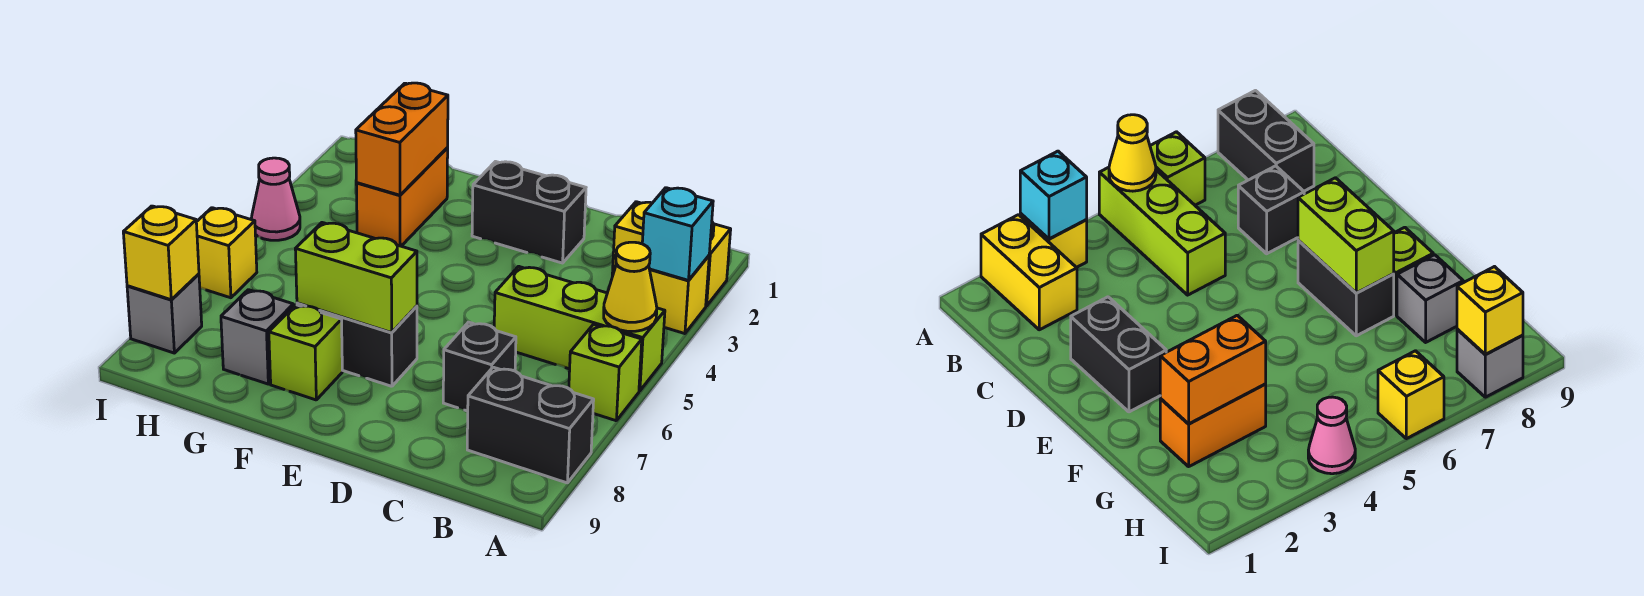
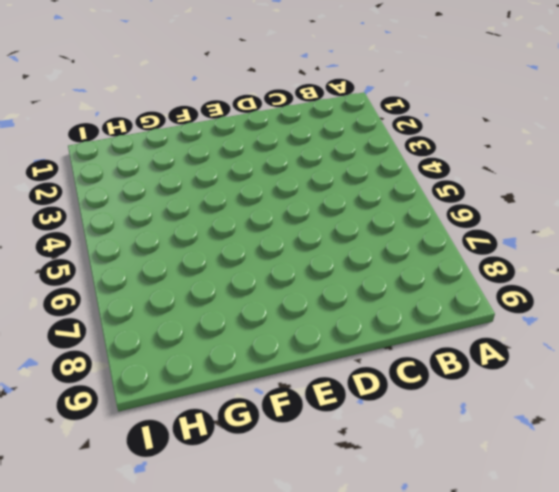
none -> yellow brick A2:B2 level 1
none -> yellow brick A3 level 1
none -> lime brick A5:C5 level 1

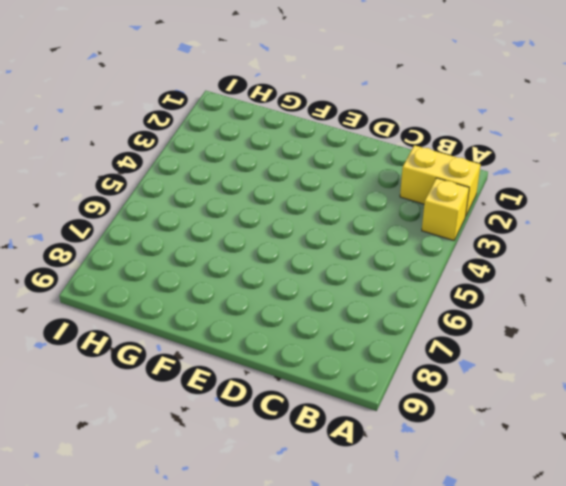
none -> lime brick A5:C5 level 1
none -> lime brick A6 level 1
none -> black brick A8:B8 level 1

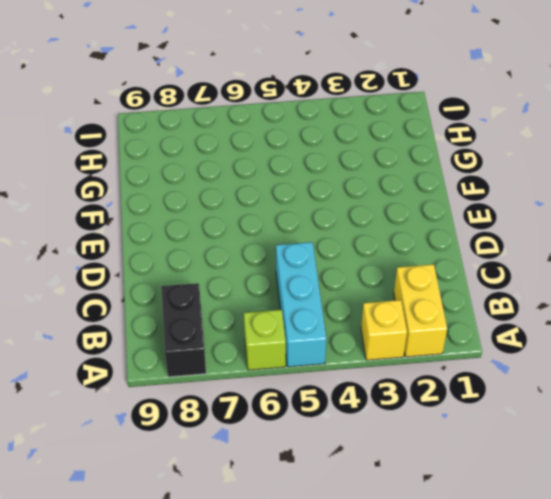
cyan brick A5:C5 level 1 -> lime brick A5:C5 level 1
none -> black brick C7 level 1
none -> black brick D2:E2 level 1
none -> black brick E7:F7 level 1

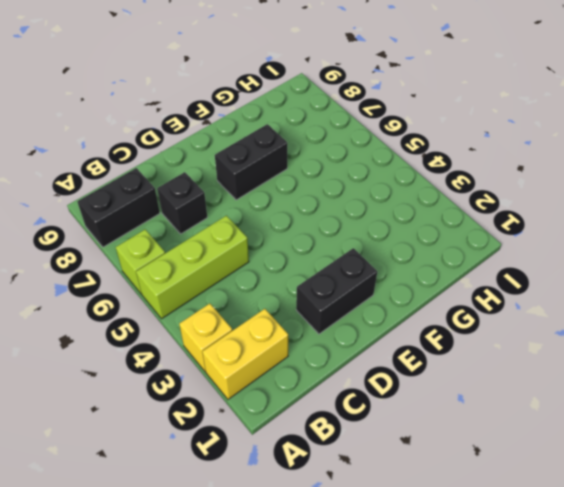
none -> lime brick F8 level 1
none -> orange brick G2:G3 level 1
none -> grey brick G8 level 1

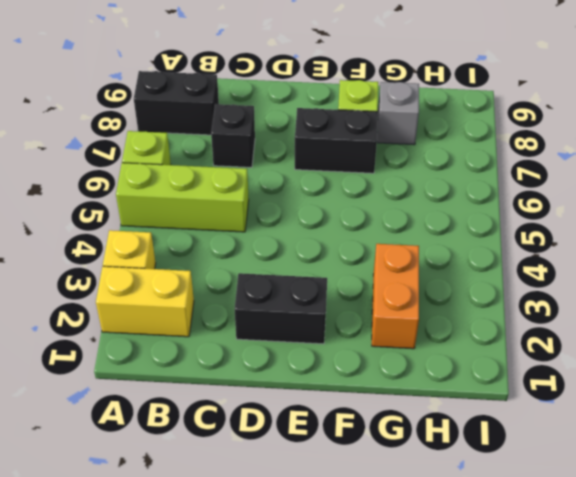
none -> pink cone I4 level 1
none -> yellow brick I6 level 1
none -> grey brick I8 level 1

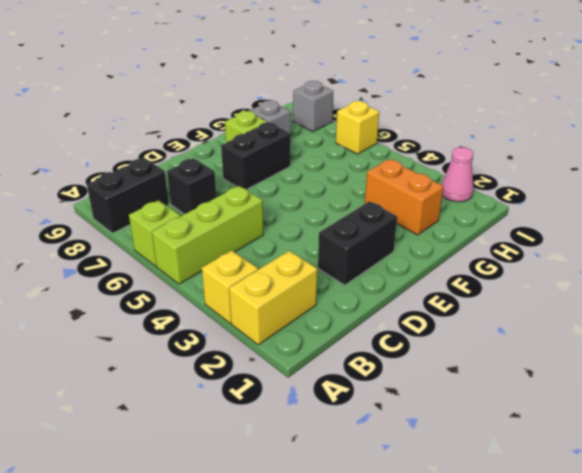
pink cone I2 level 1 -> pink cone I4 level 1
none -> cyan brick A3 level 2
none -> yellow cone A5 level 2
none -> lime brick E7:F7 level 2

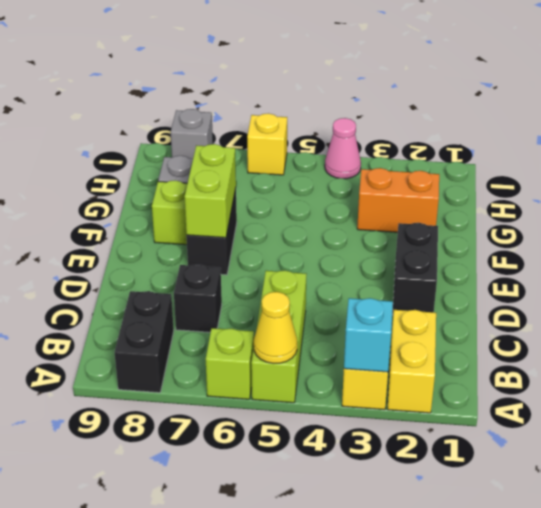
none -> orange brick G2:G3 level 2
none -> yellow brick I8 level 2

